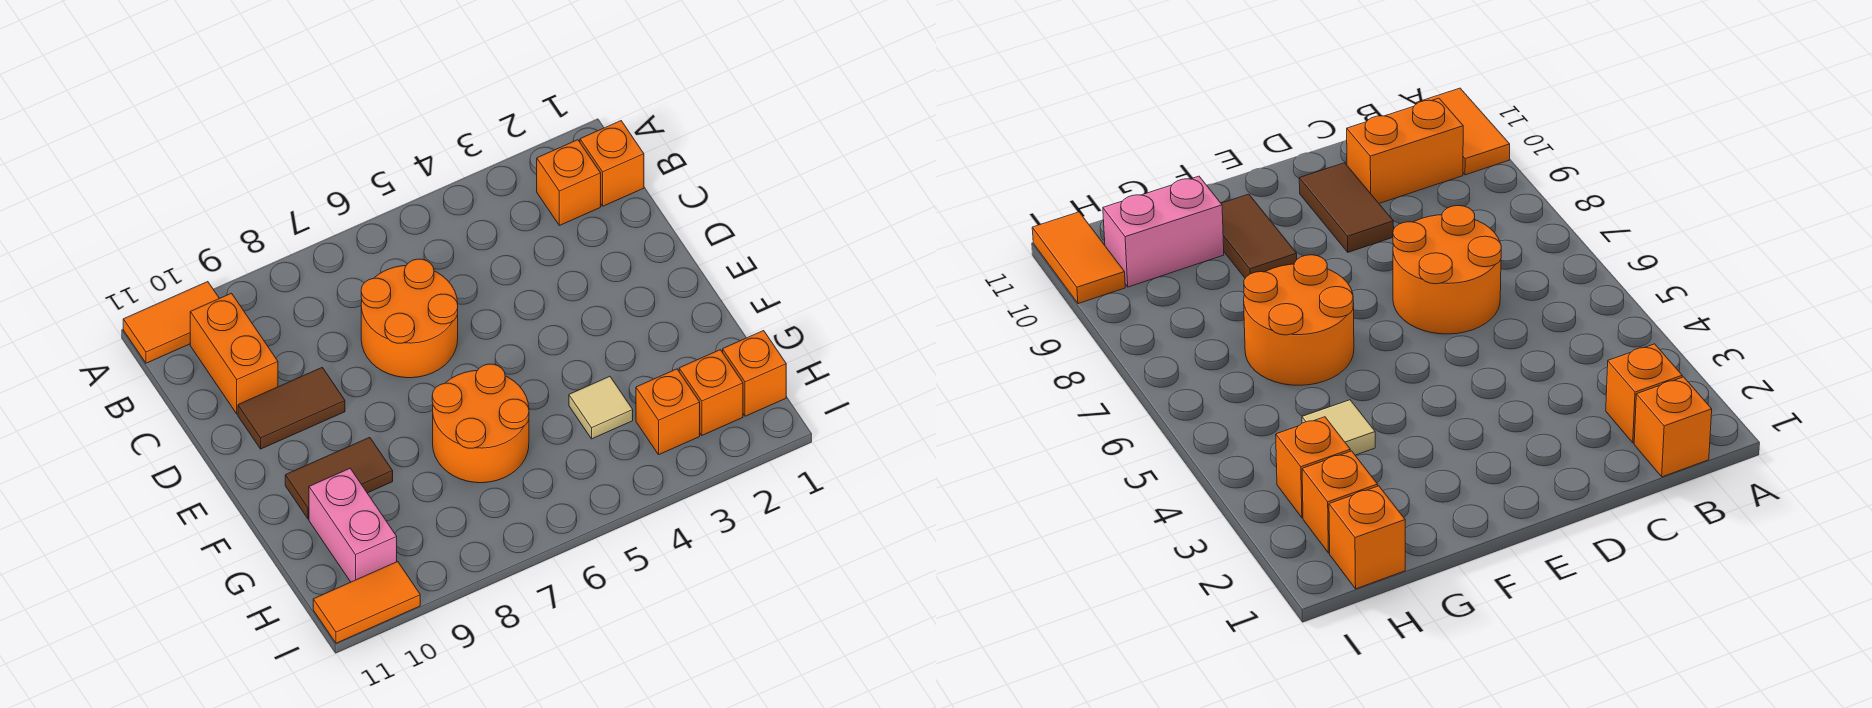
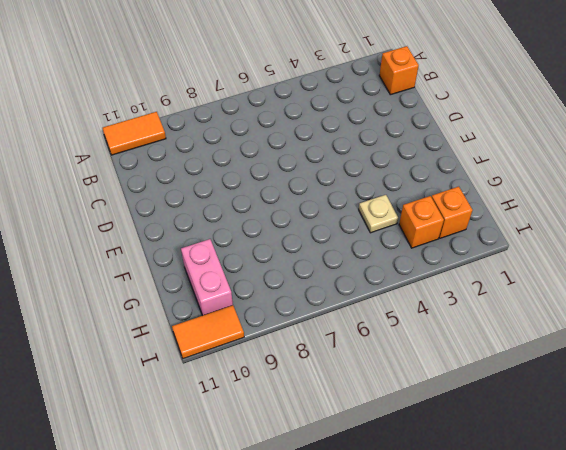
tan plate G4 level 1 -> tan tile G4 level 1
none -> orange brick B2 level 1
none -> orange brick B10:C10 level 1
none -> orange round brick C6:D7 level 1

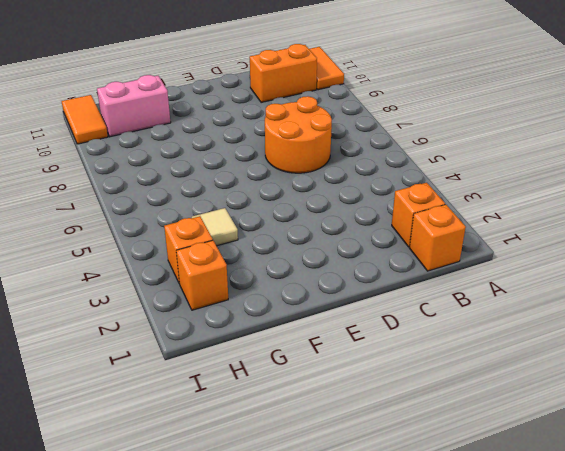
none -> brown tile D9:D10 level 1
none -> orange round brick F6:G7 level 1
none -> brown tile F9:F10 level 1

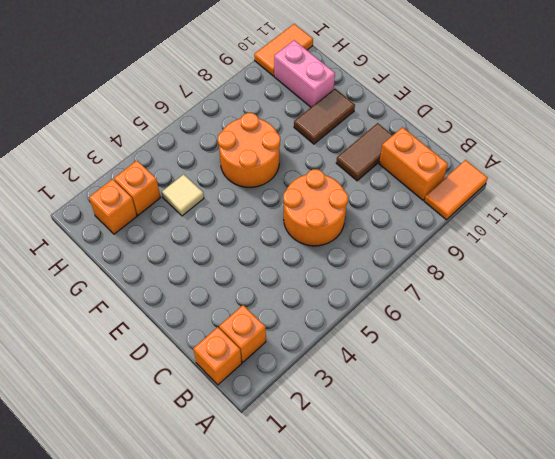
none -> orange brick H1 level 1

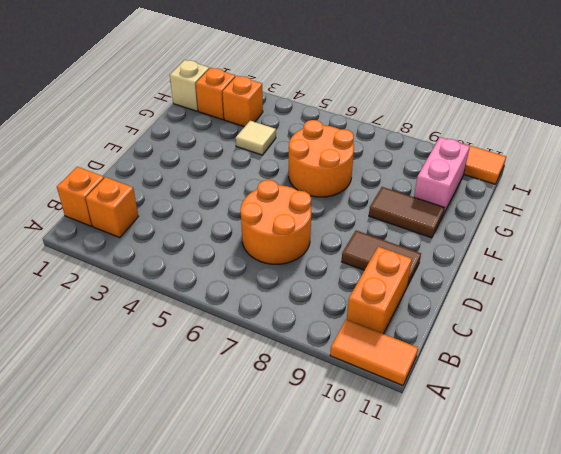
tan brick H1 level 1 -> orange brick H1 level 1

